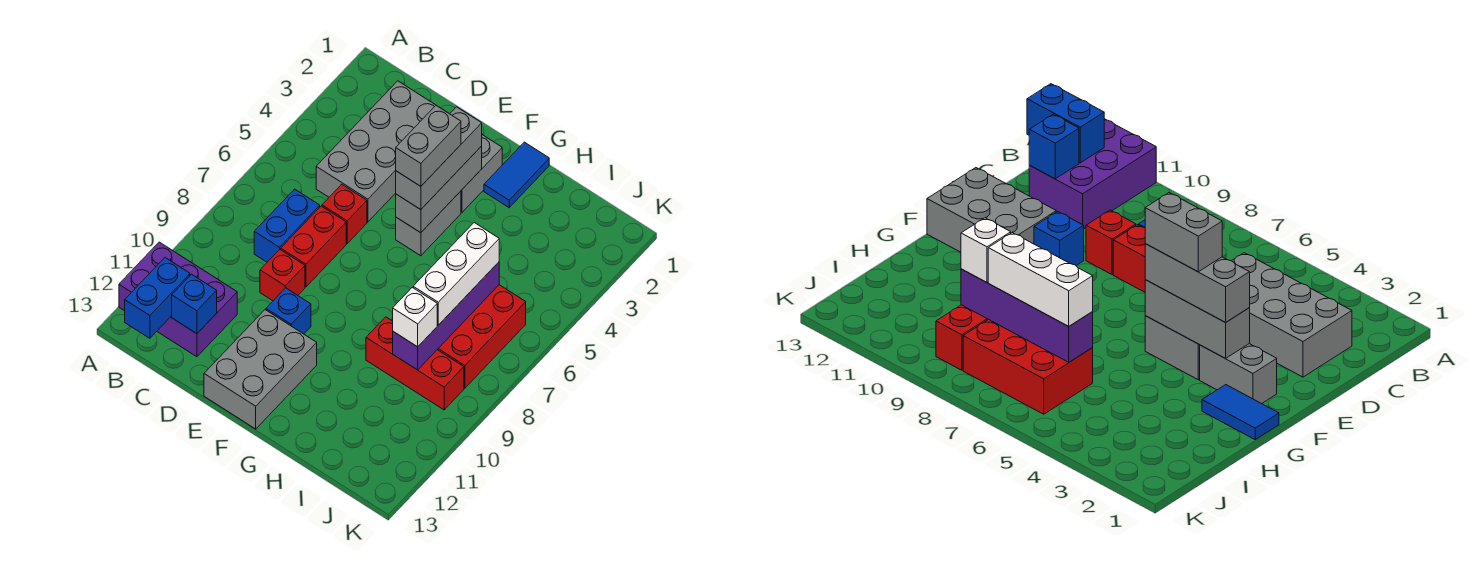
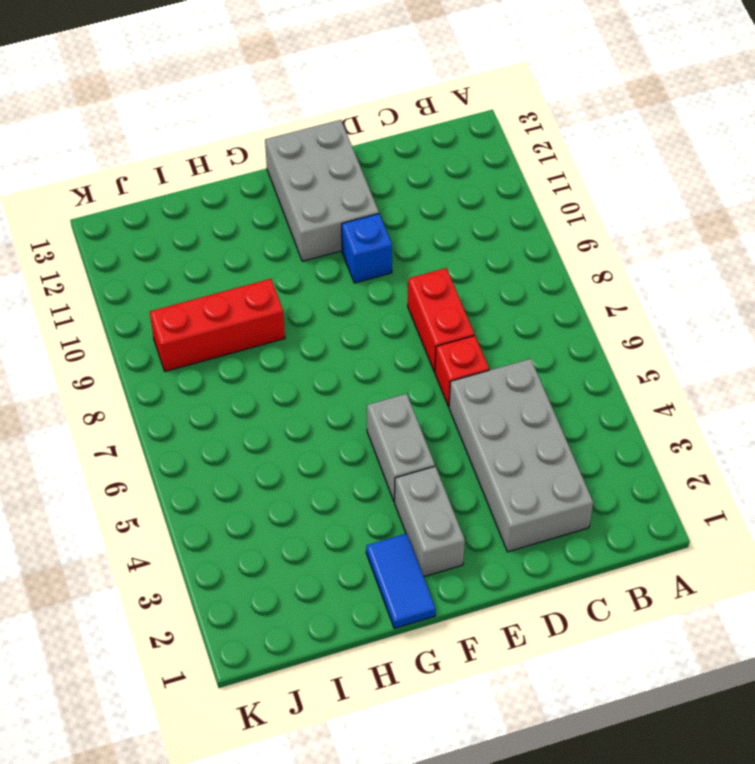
none -> purple brick A11:C12 level 1
none -> blue brick C7:C8 level 1
none -> red brick D9 level 1

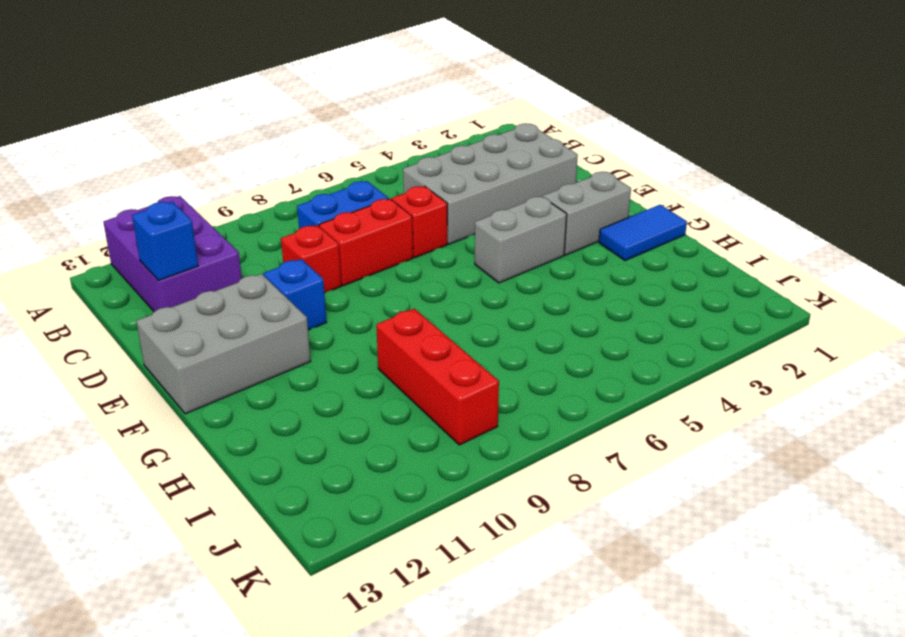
none -> red brick I6:J8 level 1
none -> blue brick B12:B13 level 2
none -> grey brick F3:F5 level 2

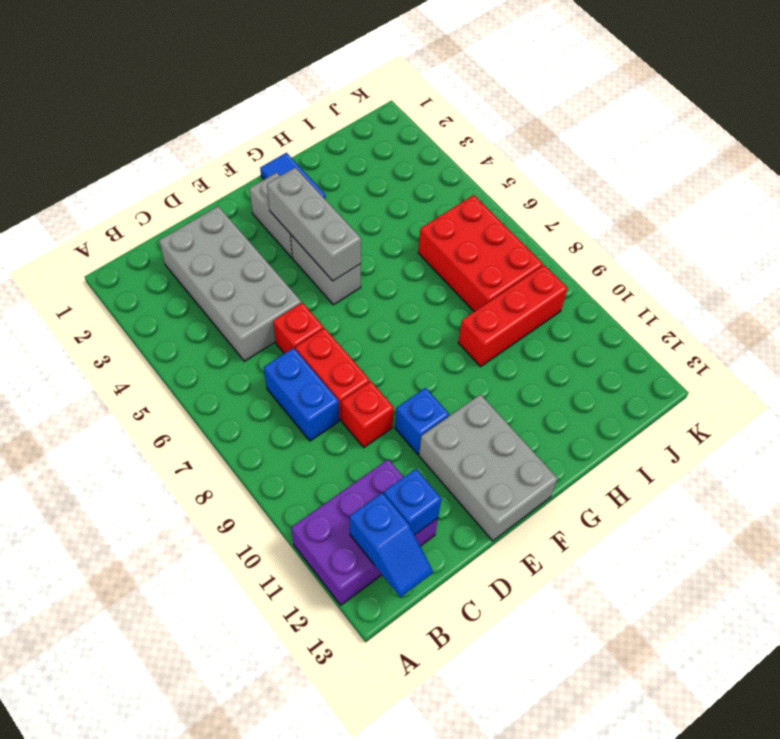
blue slope B12:B13 level 2 top 12 -> blue brick B12:B13 level 2
none -> purple brick I6:I9 level 2
none -> grey brick F3:F5 level 3
none -> white brick I6:I8 level 3

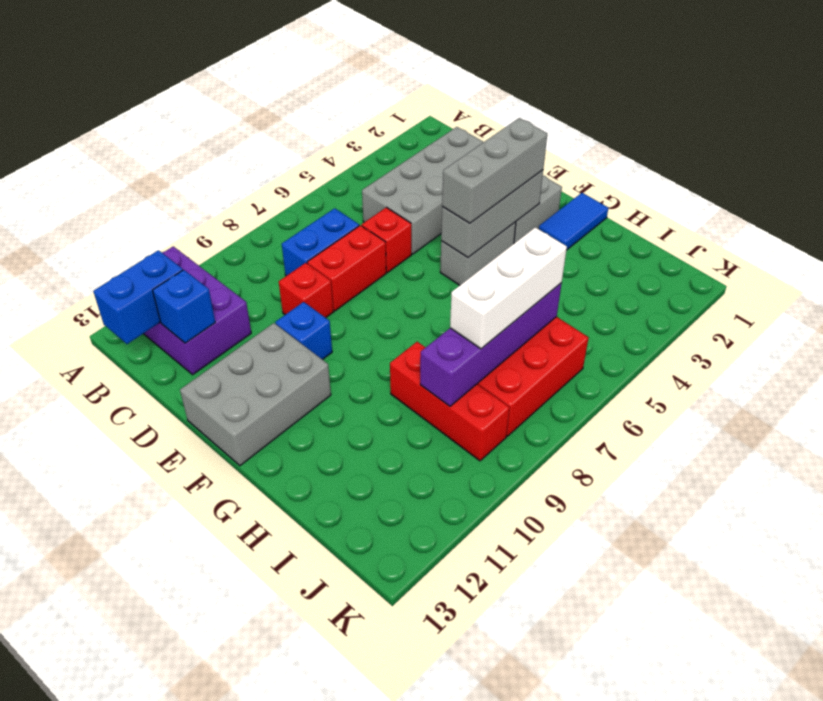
none -> white brick I9 level 3
none -> grey brick F4:F5 level 4

